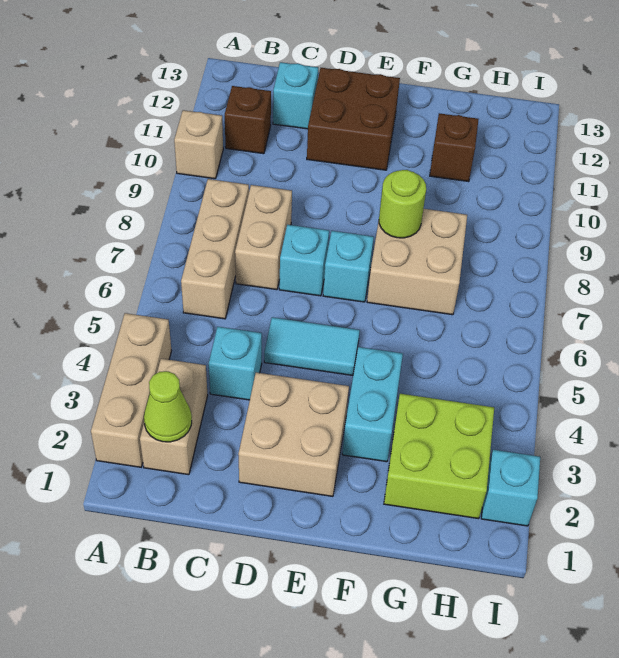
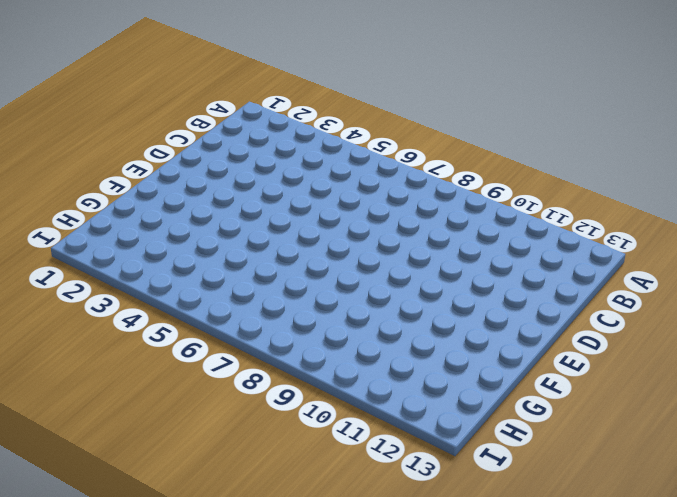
none -> tan brick A2:A4 level 1
none -> tan brick A10 level 1
none -> tan brick B2:B3 level 1

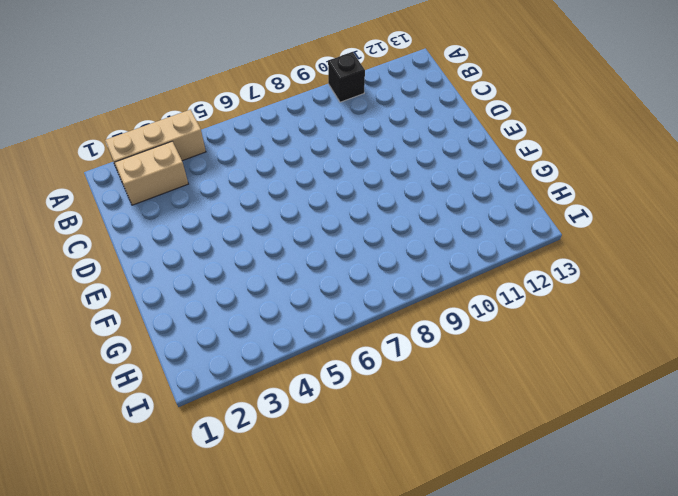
black brick A10 level 1 -> tan brick A10 level 1
none -> tan brick B6:B8 level 1
none -> brown brick B11 level 1
none -> cyan brick C4 level 1

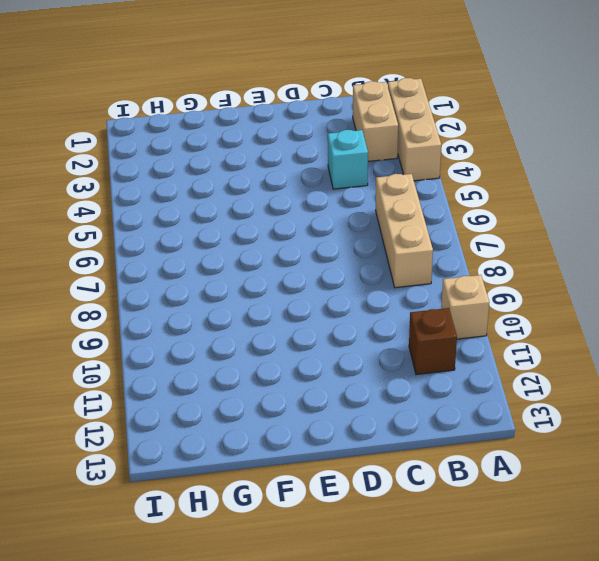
none -> tan brick C7:C8 level 1
none -> cyan brick C12 level 1
none -> tan brick D2:E3 level 1

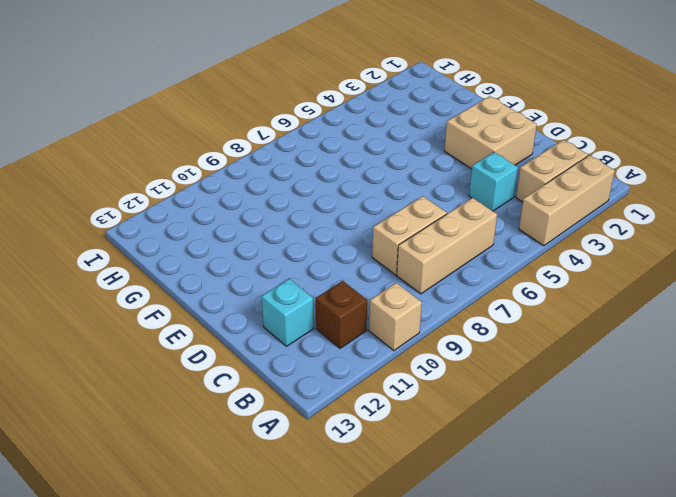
none -> cyan tile D5:E5 level 1
none -> cyan brick D7 level 1
none -> brown brick D11:E12 level 1

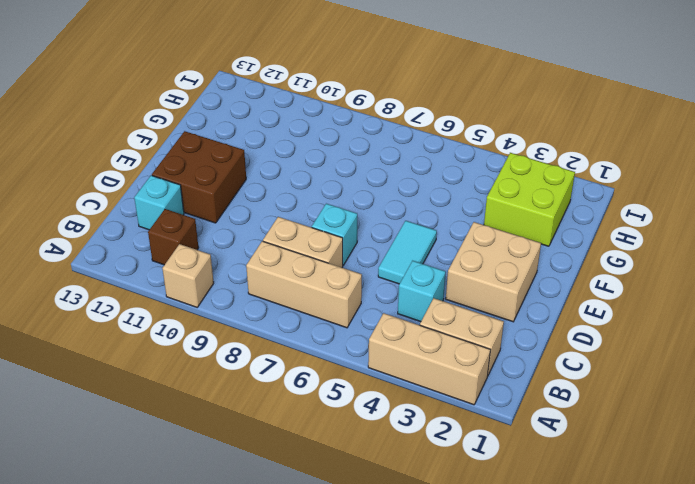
none -> cyan brick E7 level 1
none -> cyan brick F3:F4 level 1
none -> tan brick F7:G8 level 1

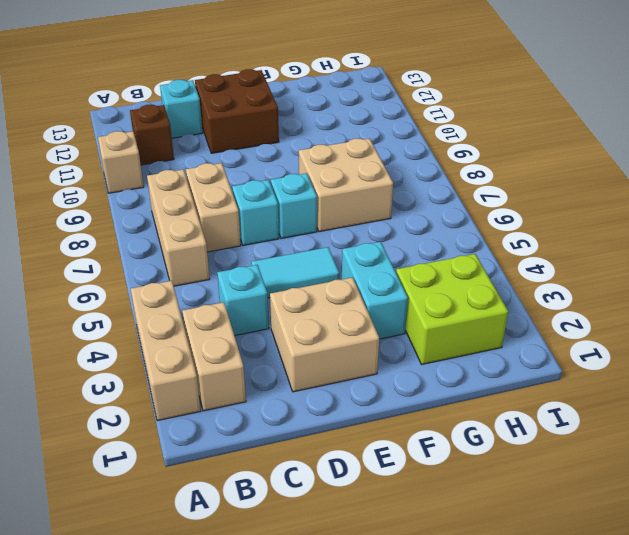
none -> brown brick G11 level 1
none -> cyan brick I2 level 1
none -> lime cone B2 level 2

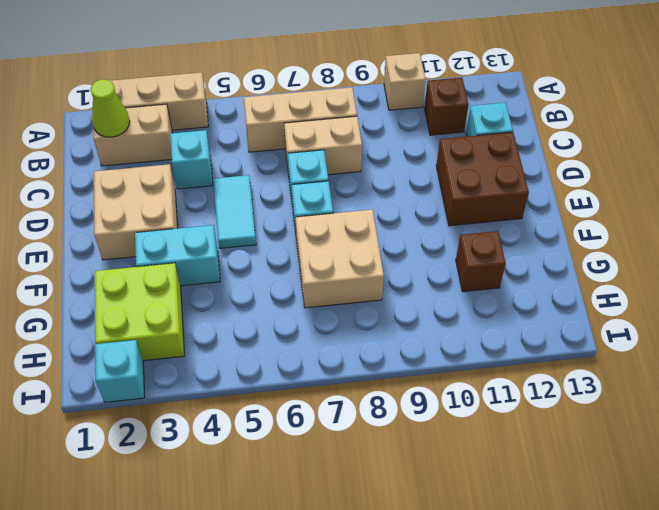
none -> lime round brick F8 level 2

